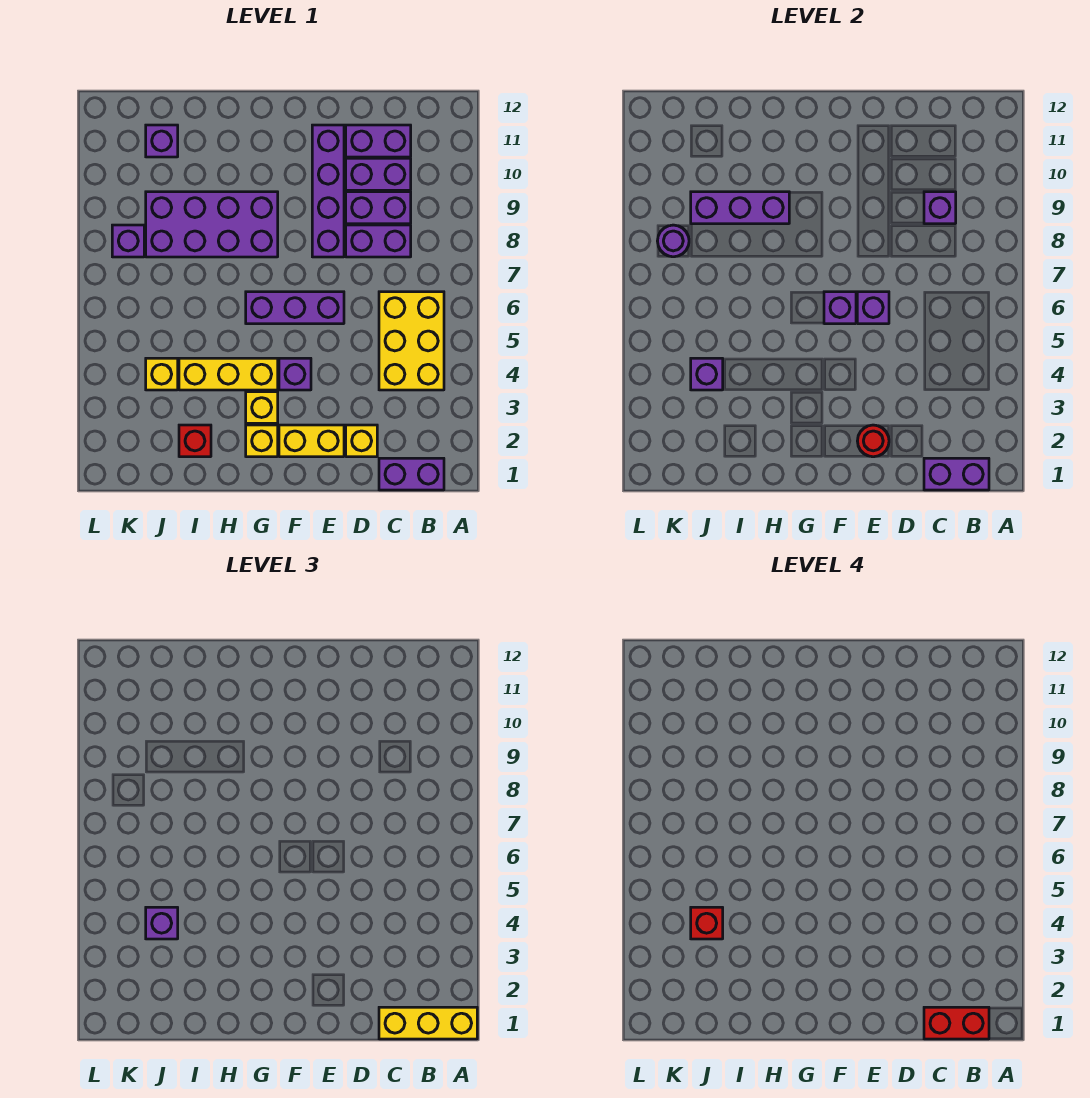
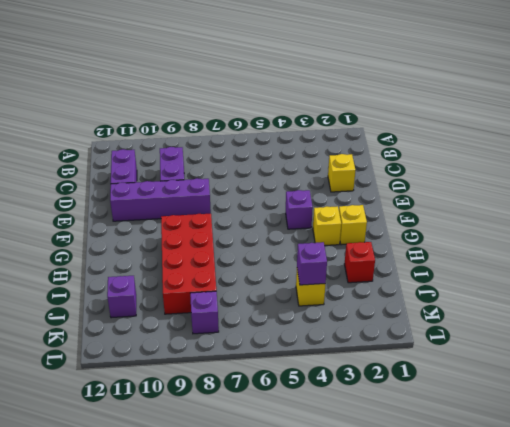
red brick G8:J9 level 1 -> purple brick G8:J9 level 1
none -> purple brick B1:C1 level 1
none -> yellow brick B4:C6 level 1
none -> purple brick C8:D8 level 1
none -> purple brick C10:D10 level 1

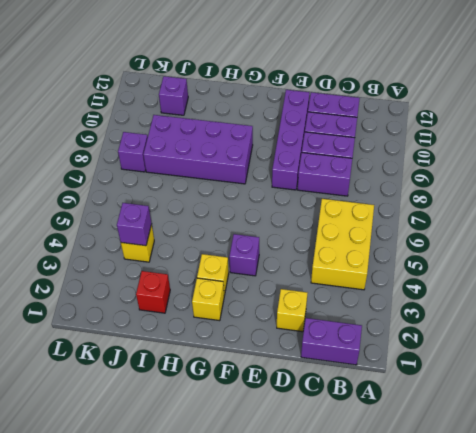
none -> yellow brick E2:F2 level 1
none -> purple brick E6:G6 level 1
none -> yellow brick G4:I4 level 1
none -> purple brick B1:C1 level 2

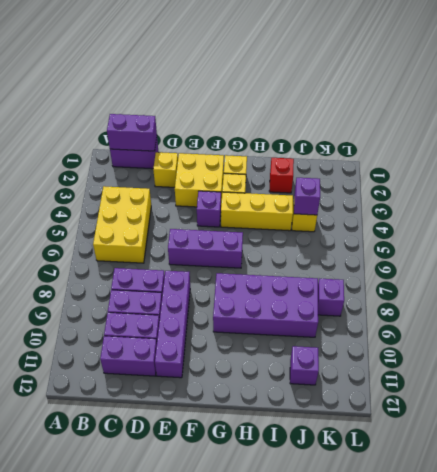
yellow brick E2:F3 level 1 -> yellow brick E2:F2 level 1
none -> purple brick C9 level 2
none -> red round brick E2 level 2
none -> purple brick E6 level 2
none -> purple brick F6 level 2

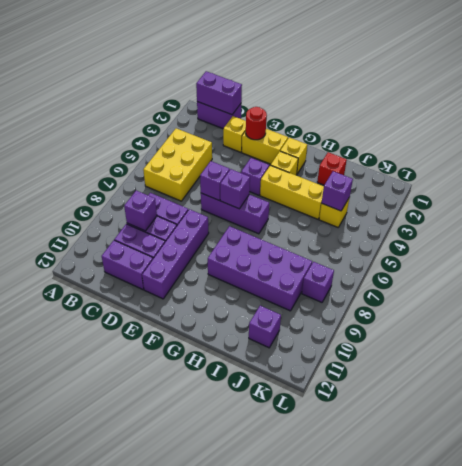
none -> purple brick H9:J9 level 2
none -> purple round brick K8 level 2
none -> yellow brick A1:C1 level 3
none -> purple brick J4 level 3

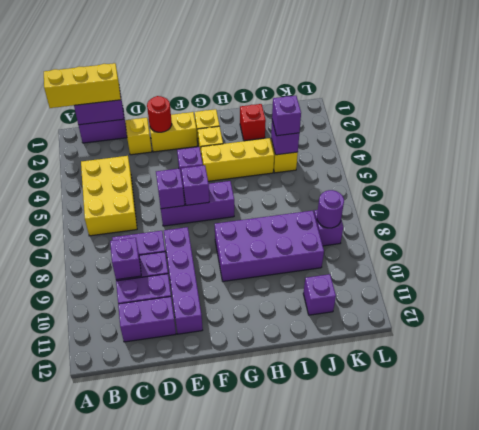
none -> purple brick H9:J9 level 2
none -> red brick B1:C1 level 4
none -> red brick J4 level 4

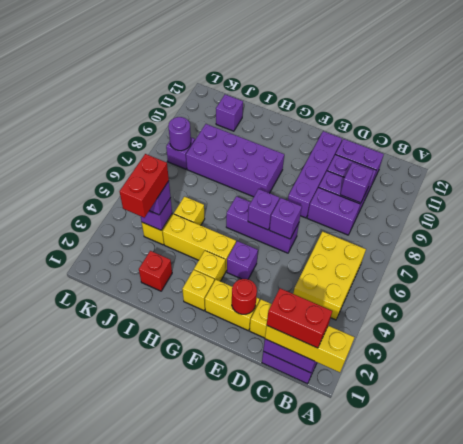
yellow brick I5 level 1 -> none
red brick J3:J4 level 4 -> red brick J4 level 4
none -> purple brick H9:J9 level 2

